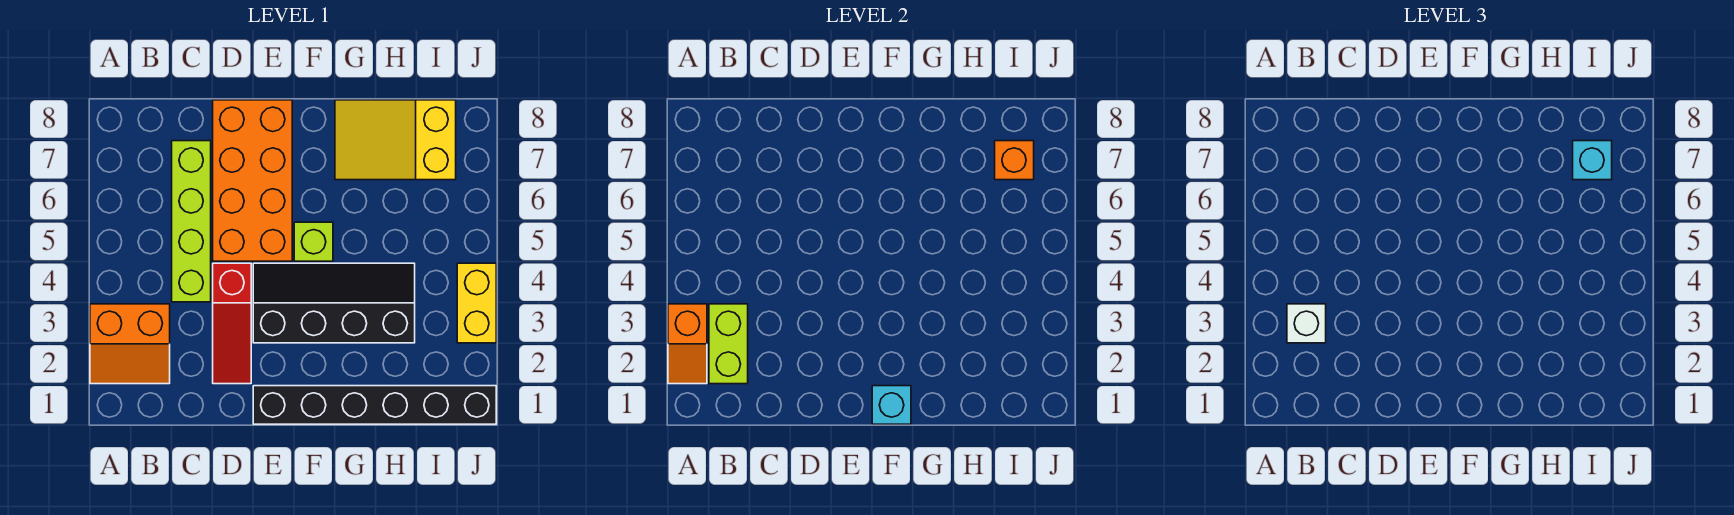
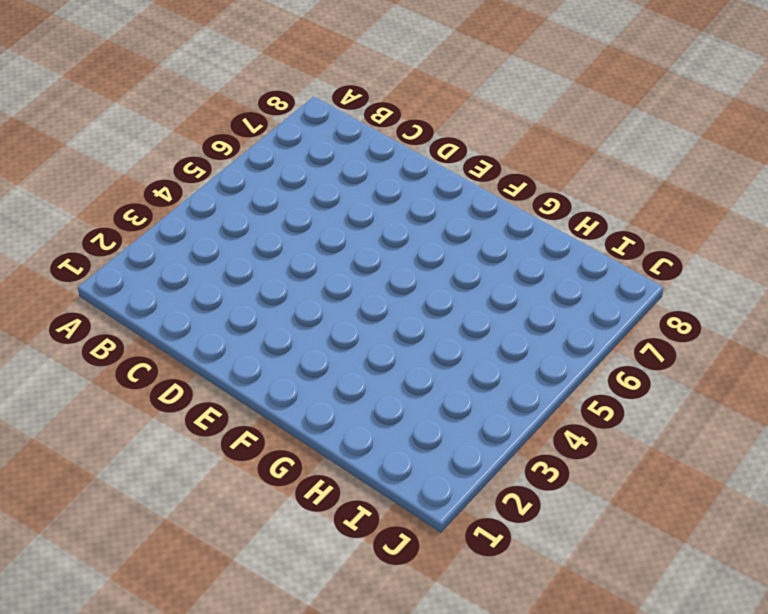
none -> orange slope A2:B3 level 1 top 3
none -> lime brick C4:C7 level 1
none -> red slope D2:D4 level 1 top 4

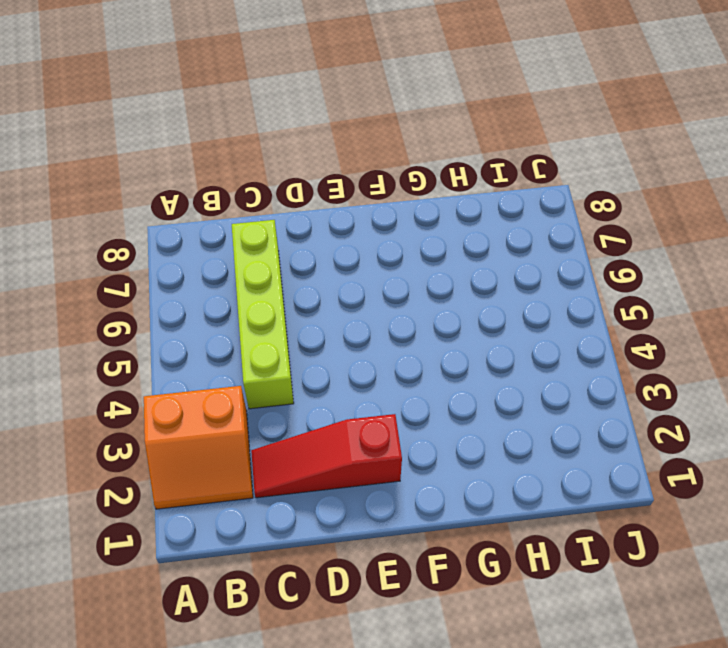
red slope C2:E2 level 1 top E -> red slope D2:D4 level 1 top 4
none -> orange brick D5:E8 level 1
none -> black brick E1:J1 level 1
none -> black slope E3:H4 level 1 top 3

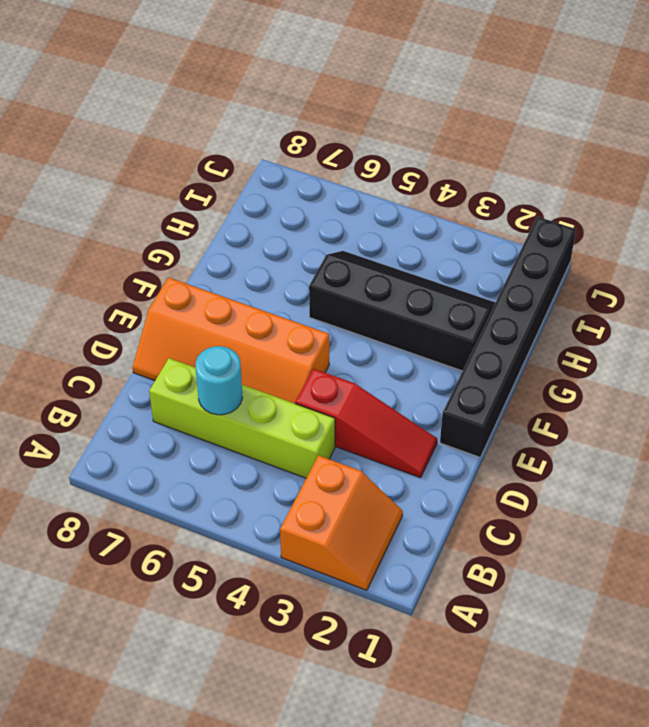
cyan round brick C6 level 2 -> none
orange slope D5:E8 level 1 top E -> orange brick D5:E8 level 1
black slope G2:H5 level 1 top G -> black slope E3:H4 level 1 top 3
none -> lime brick F5 level 1
none -> yellow slope G7:I8 level 1 top I
none -> yellow brick J3:J4 level 1

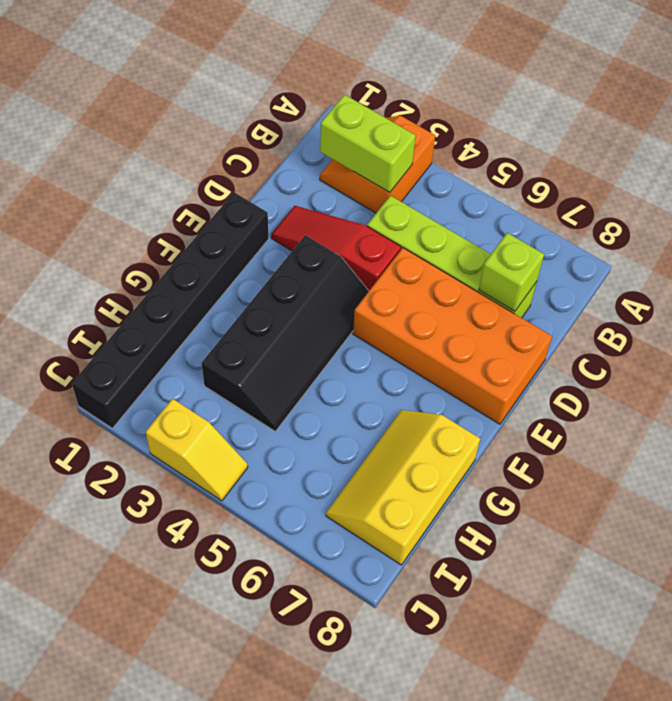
lime brick C7 level 2 -> lime brick F5 level 1
yellow slope G7:I8 level 1 top 8 -> yellow slope G7:I8 level 1 top I
yellow slope J3:J4 level 1 top 3 -> yellow brick J3:J4 level 1
none -> orange slope A2:A3 level 2 top 3
none -> cyan brick F1 level 2
none -> orange brick I7 level 2

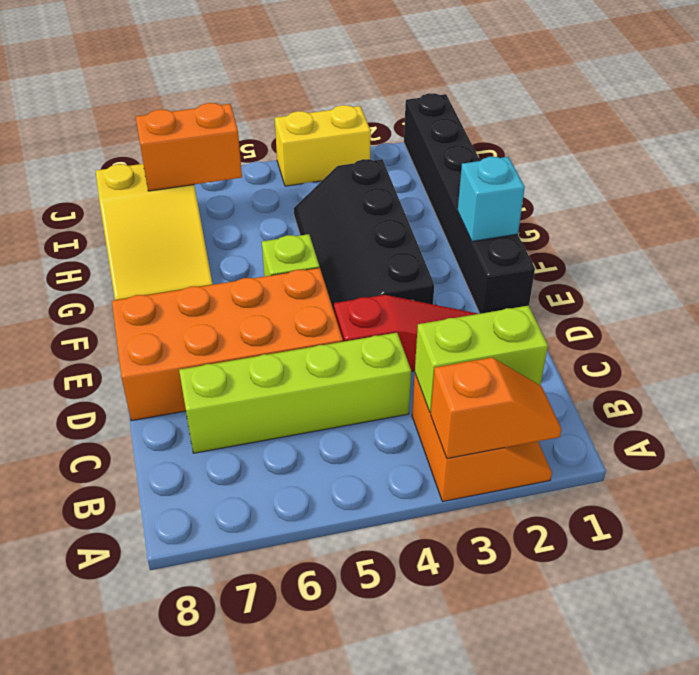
orange brick I6:I7 level 2 -> orange brick I7 level 2
none -> white brick B3 level 3
none -> cyan brick I7 level 3

